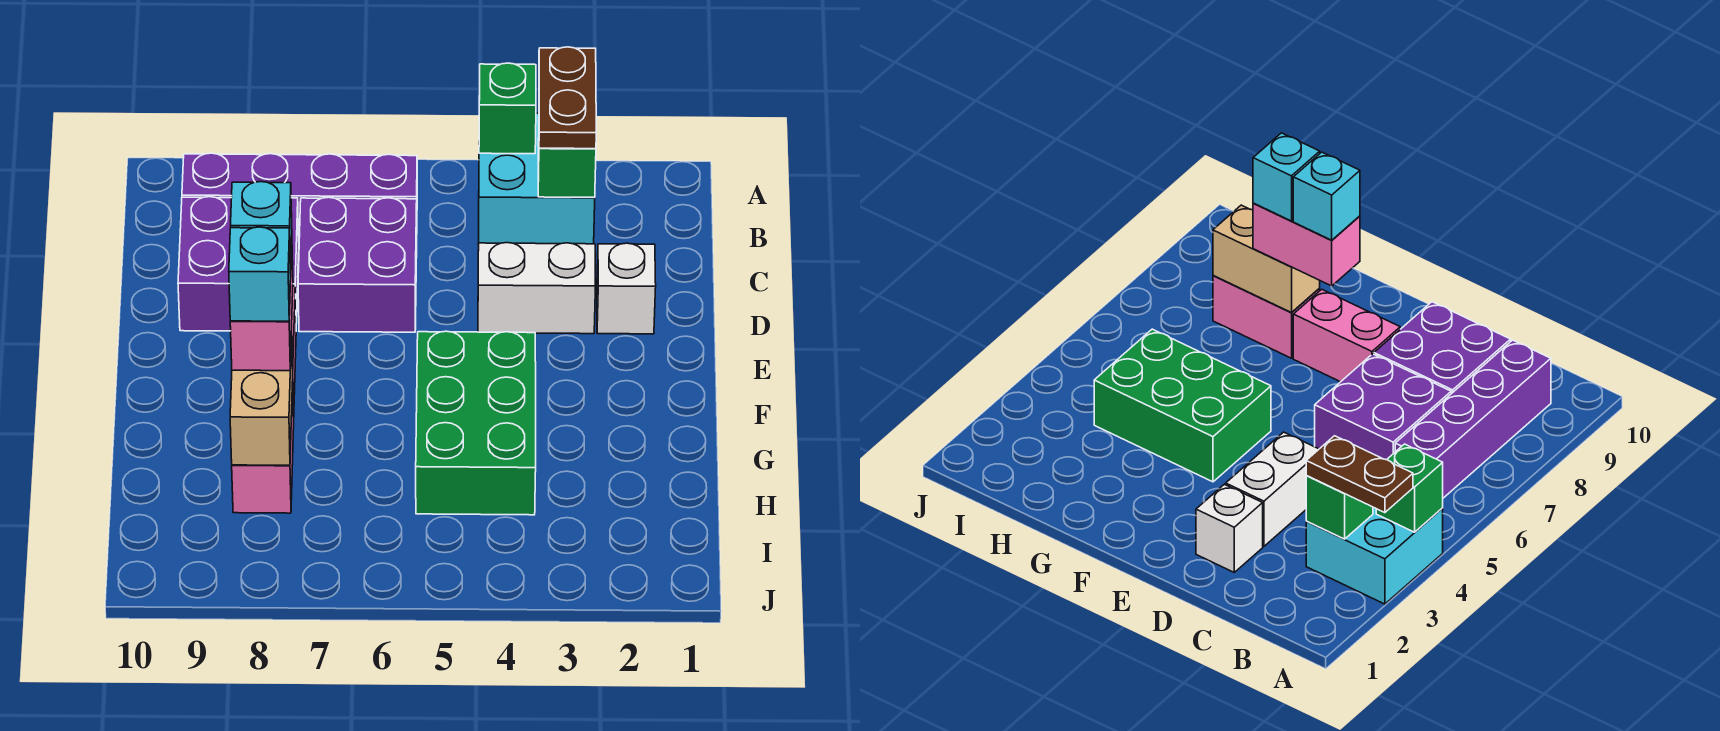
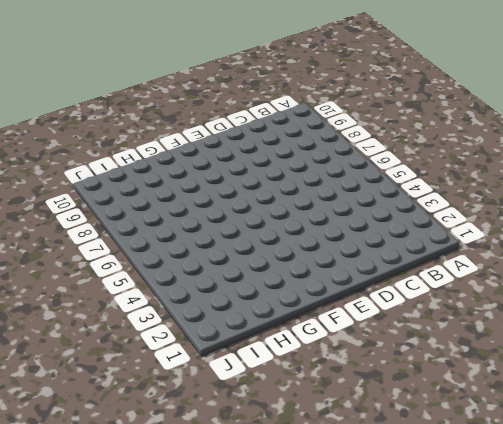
none -> cyan brick A3:B4 level 1
none -> purple brick B6:B9 level 1
none -> purple brick C6:D7 level 1

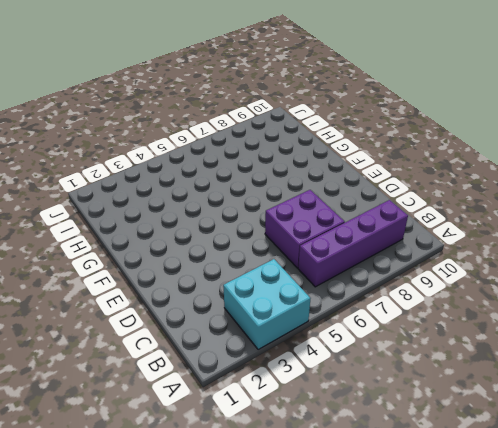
none -> purple brick C8:D9 level 1
none -> white brick D2 level 1
none -> white brick D3:D4 level 1

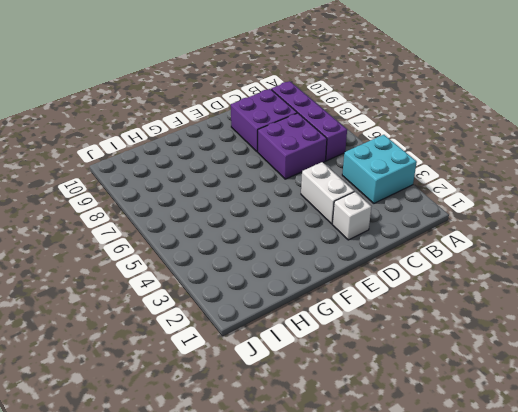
none -> pink brick E8:F8 level 1
none -> green brick F4:H5 level 1
none -> pink brick G8:H8 level 1

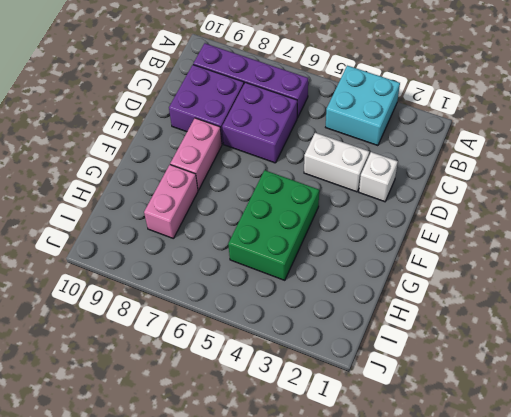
none -> green brick A4 level 2
none -> green brick B3 level 2
none -> tan brick G8:H8 level 2

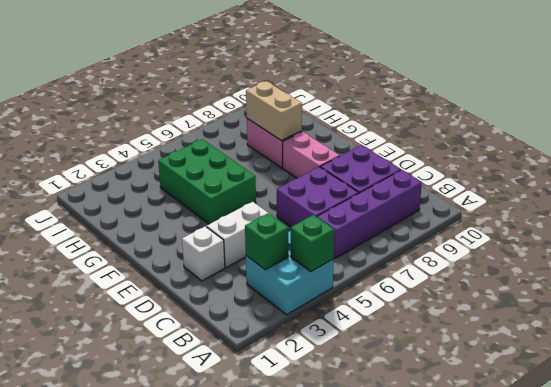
none -> brown plate A3:B3 level 3
none -> pink brick F8:G8 level 3
none -> cyan brick F8 level 4

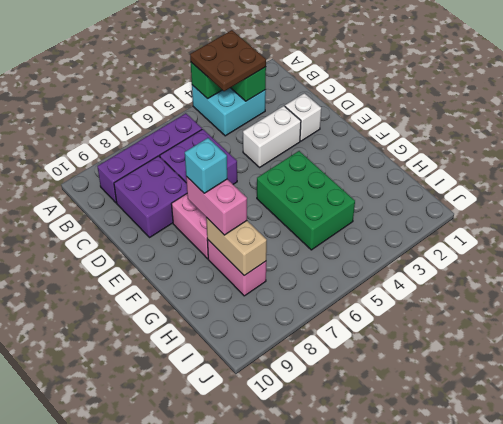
brown plate A3:B4 level 3 -> brown plate A3:B3 level 3
none -> cyan brick G8 level 4

